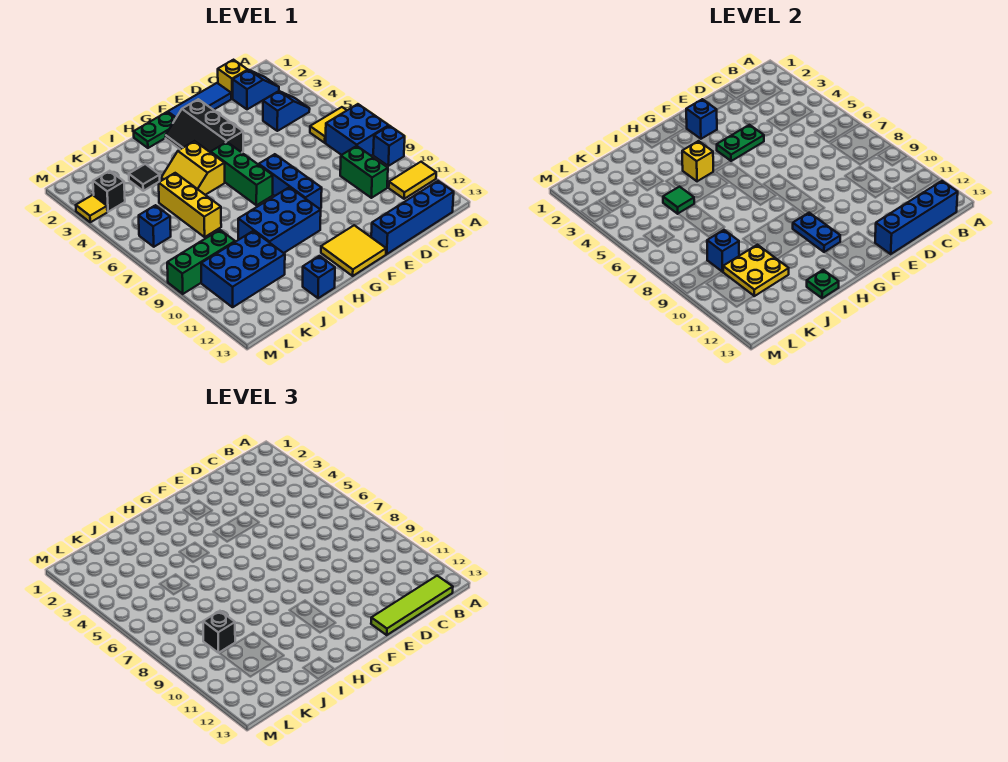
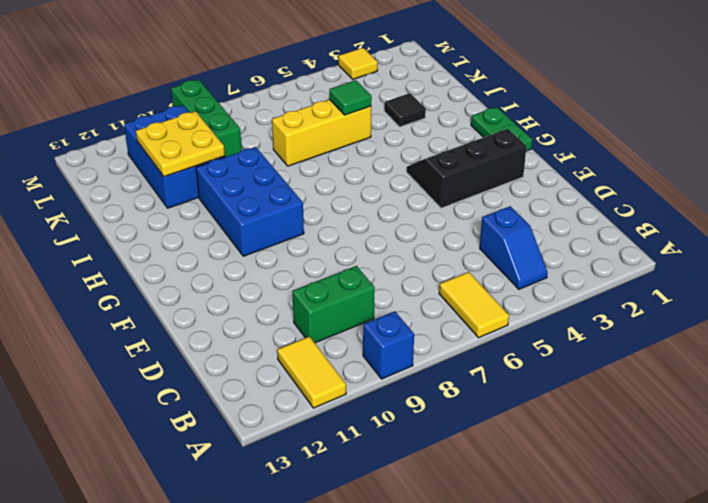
none -> blue brick A7:B8 level 1
none -> blue slope B2:C2 level 1 top C
none -> blue brick B13:E13 level 1
none -> yellow brick C1 level 1

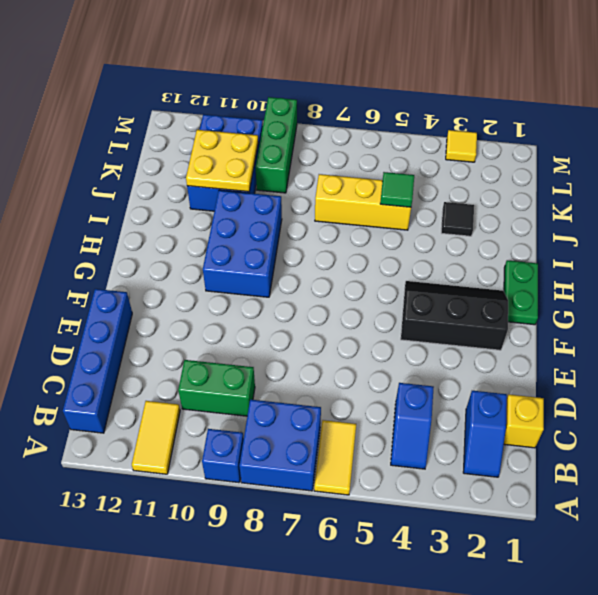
none -> blue tile D1:F1 level 1
none -> blue brick F7:F9 level 1
none -> yellow tile F12:G13 level 1
none -> green brick G5:G7 level 1

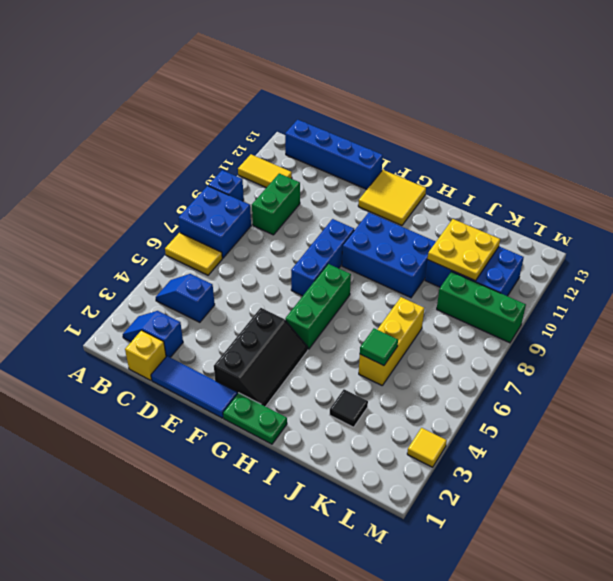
none -> yellow slope H4:I5 level 1 top H
none -> blue brick I13 level 1
none -> black brick L3 level 1
none -> blue brick L6 level 1

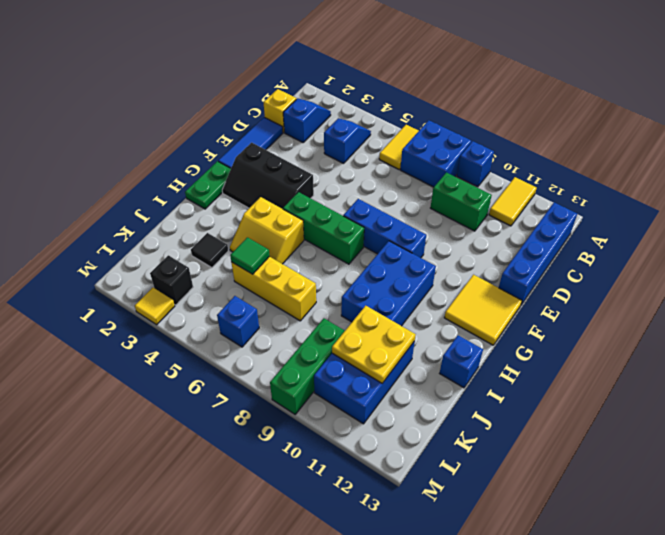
none -> blue brick B13:E13 level 2
none -> green plate E4:F4 level 2
none -> blue brick F2 level 2
none -> blue plate G10:G11 level 2

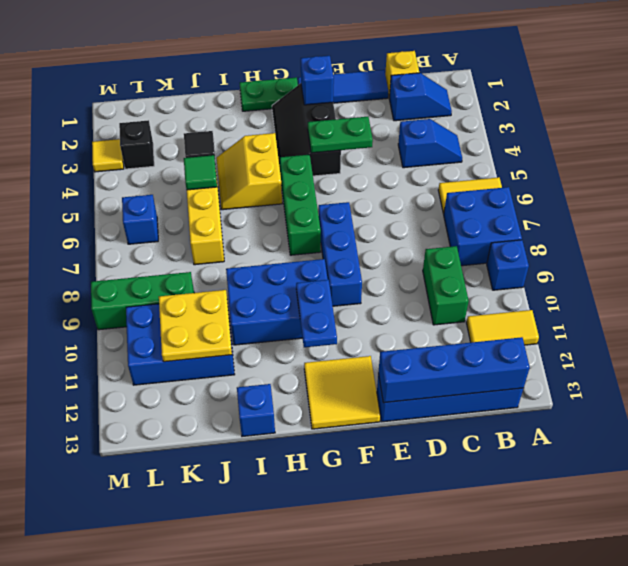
none -> yellow brick H4 level 2
none -> green plate I13 level 2
none -> blue brick K9 level 2
none -> lime tile B13:E13 level 3

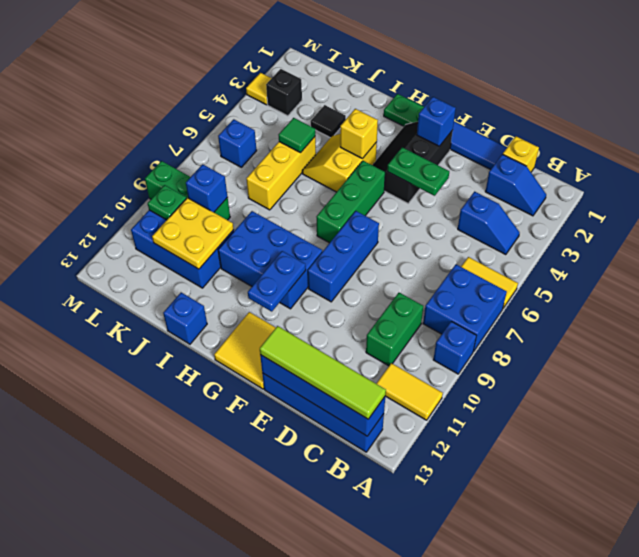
green plate L10 level 2 -> green plate I13 level 2
none -> black brick K9 level 3

